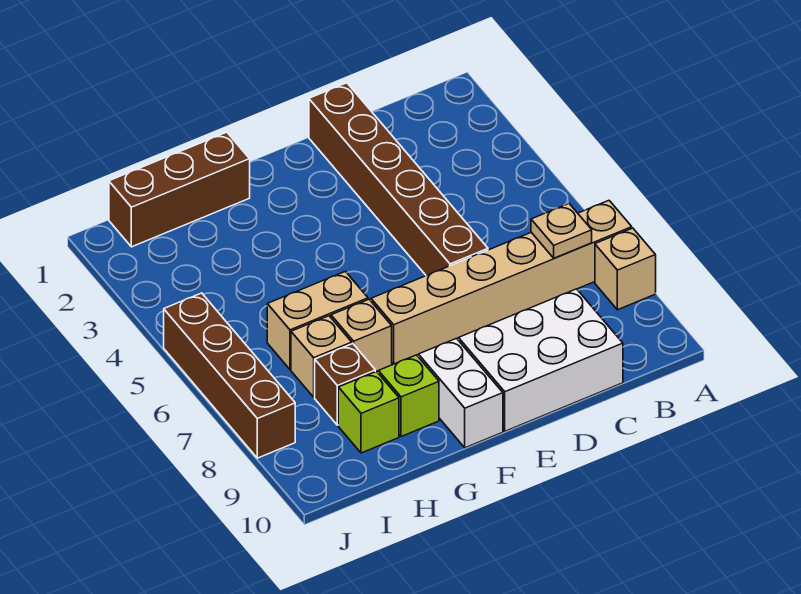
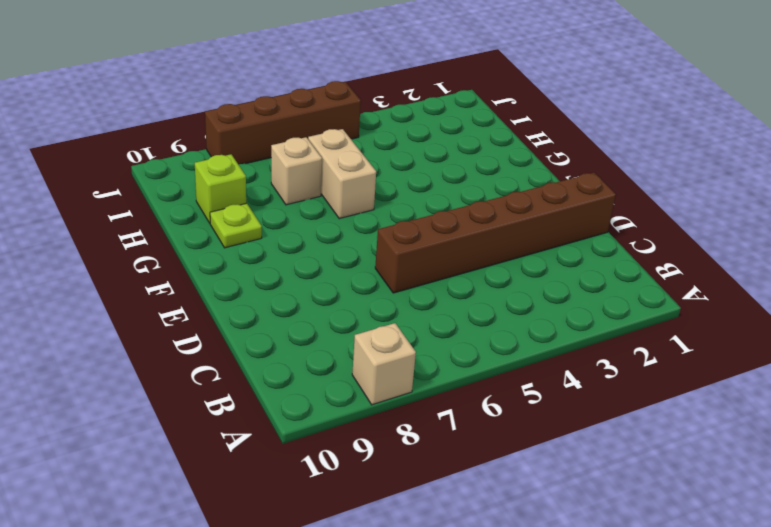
lime plate G9 level 1 -> lime brick G9 level 1
none -> tan brick A7:F7 level 1
none -> white brick C9:E10 level 1
none -> white brick F9:F10 level 1

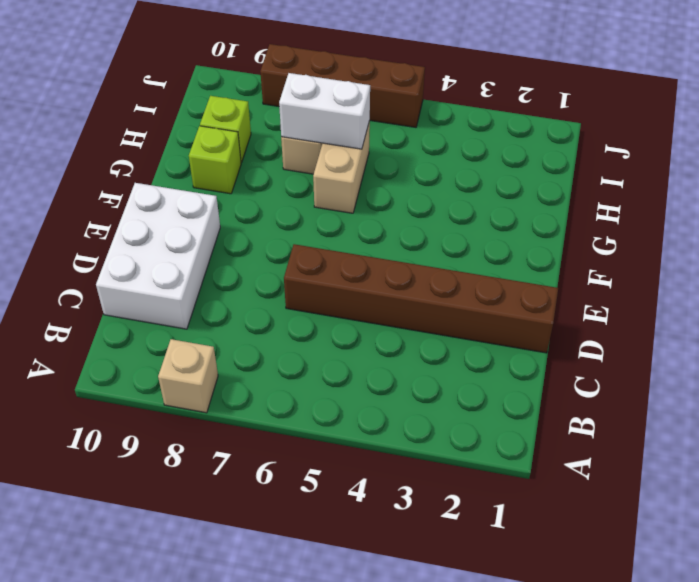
white brick H6:H7 level 2 -> white brick F9:F10 level 1
none -> tan brick A7:F7 level 1
none -> brown brick G1:I1 level 1
none -> tan brick G7 level 1

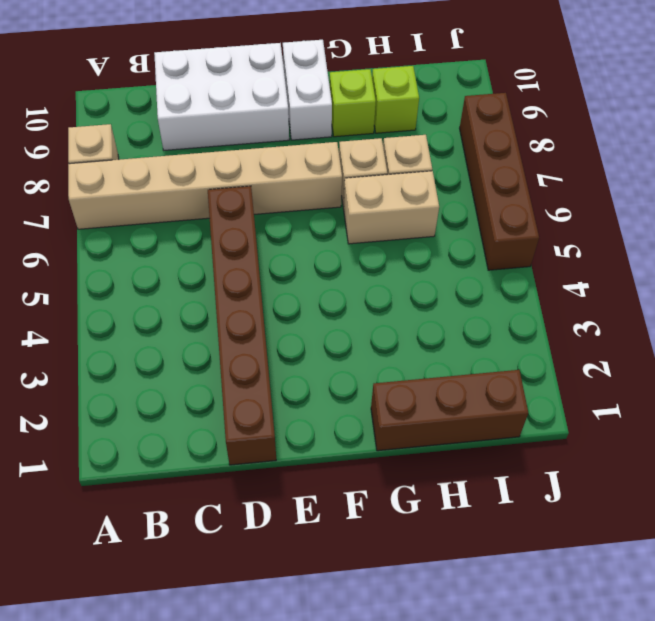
none -> brown brick H8 level 1
none -> tan plate B7 level 2

